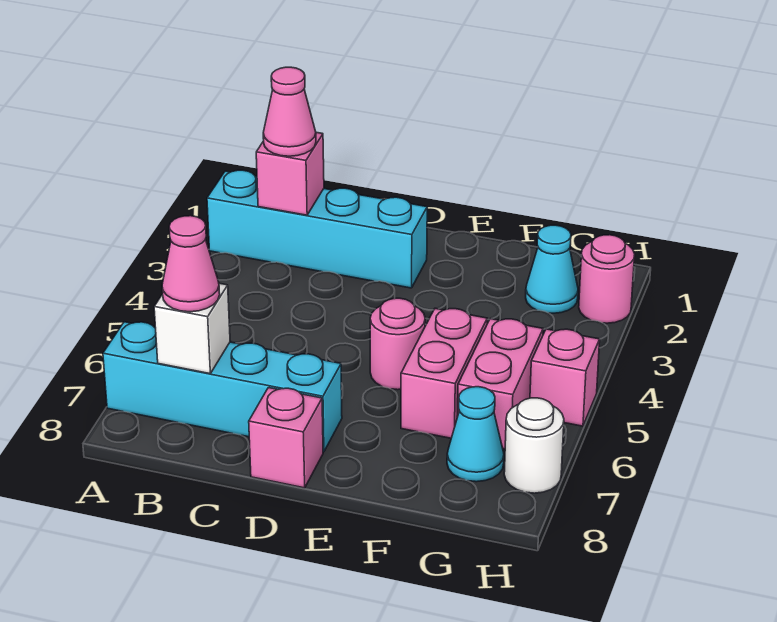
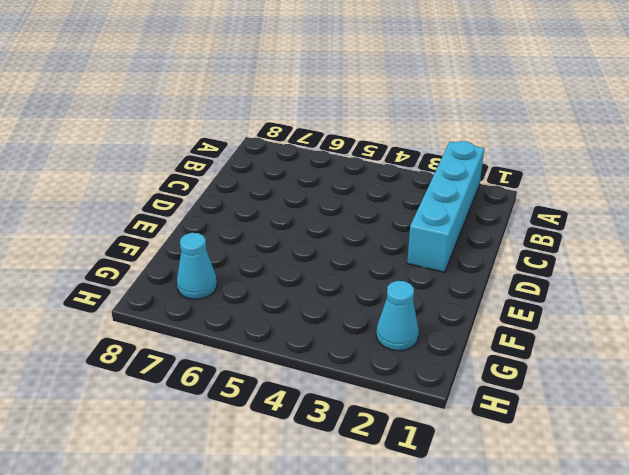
none -> cyan brick A7:D7 level 1
none -> pink brick D8 level 1
none -> pink round brick E5 level 1

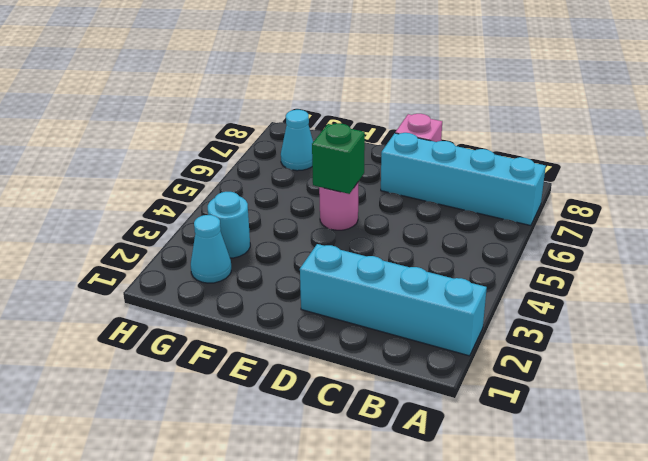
green brick E5 level 2 -> none
cyan round brick G3 level 1 -> none
none -> pink brick F5:F6 level 1
none -> pink brick G5:G6 level 1
none -> pink round brick H2 level 1

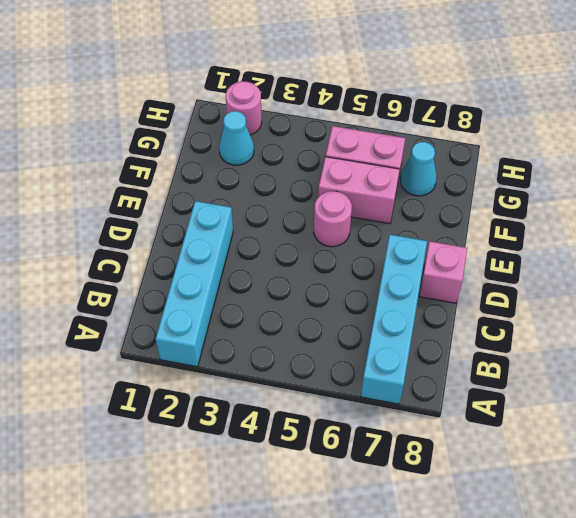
none -> pink brick H5 level 1
none -> white round brick H7 level 1
none -> pink brick B2 level 2

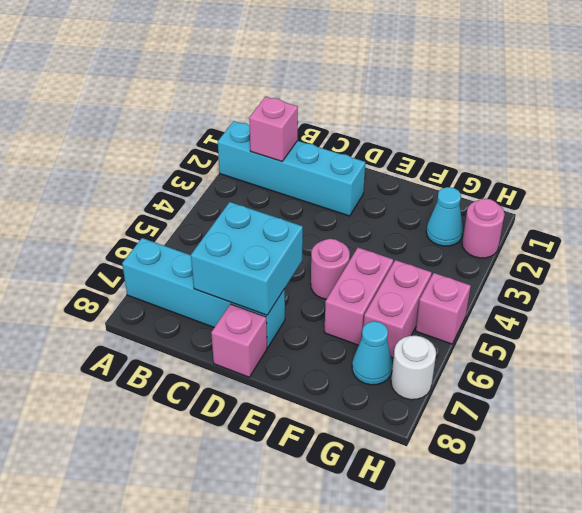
cyan brick C6:D7 level 2 -> none
none -> white brick B7 level 2
none -> pink cone B2 level 3
none -> pink cone B7 level 3

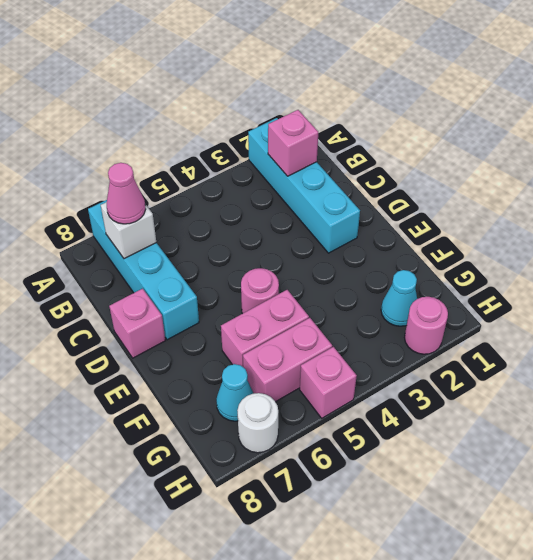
none -> pink cone B2 level 3

